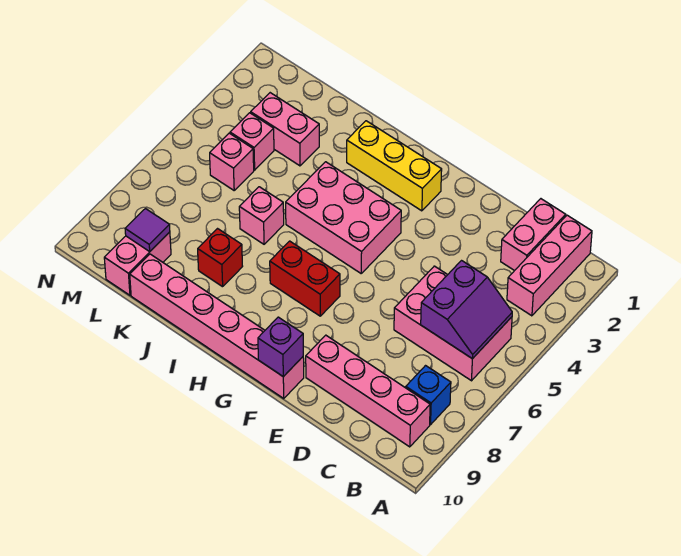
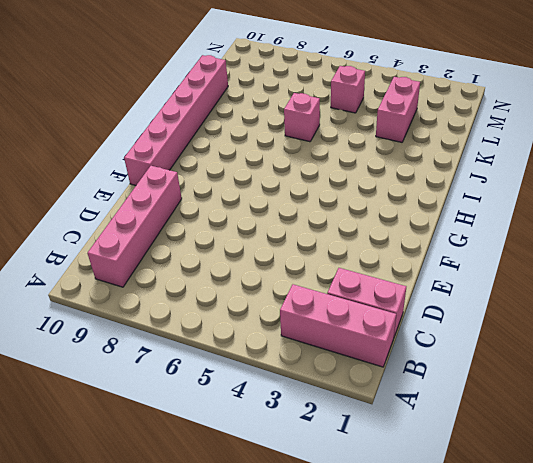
none -> pink brick B5:D6 level 1
none -> blue brick B8 level 1
none -> yellow brick G2:I2 level 1

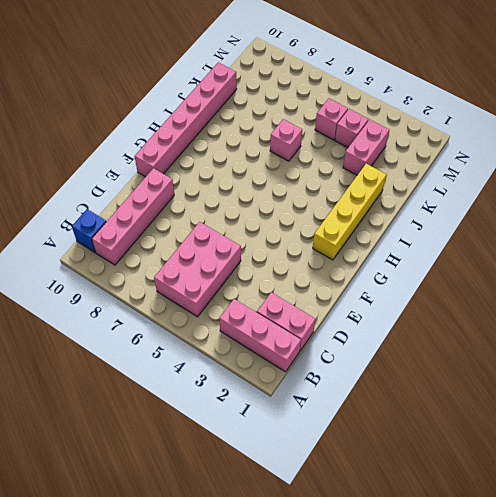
blue brick B10 level 1 -> blue brick B8 level 1
yellow brick G2:J2 level 1 -> yellow brick G2:I2 level 1
none -> pink brick G4:I5 level 1
none -> red brick G7:H7 level 1
none -> red brick J8 level 1

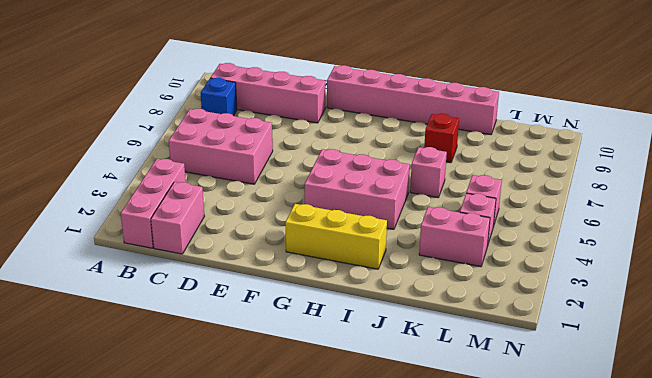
none -> red brick G7:H7 level 1
none -> pink brick L9:L10 level 1
none -> purple slope B5:C6 level 2 top C

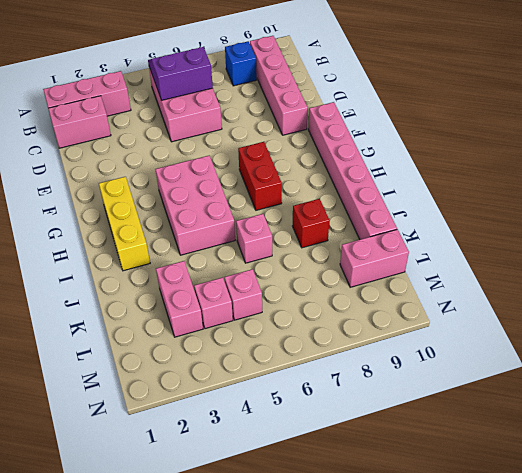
none -> purple brick F10 level 2
none -> purple tile L9 level 2

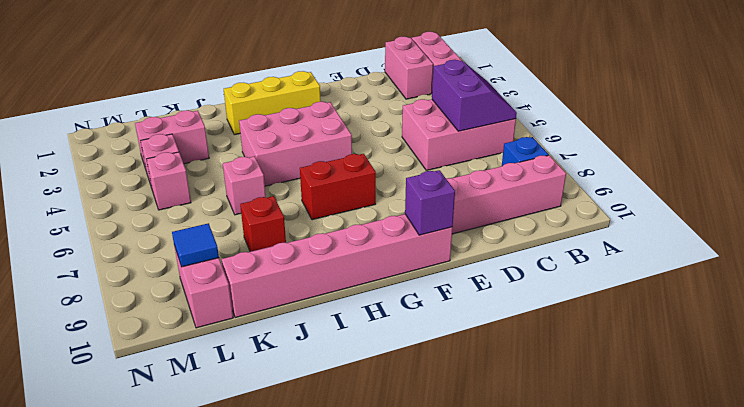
blue tile L9 level 2 -> purple tile L9 level 2

